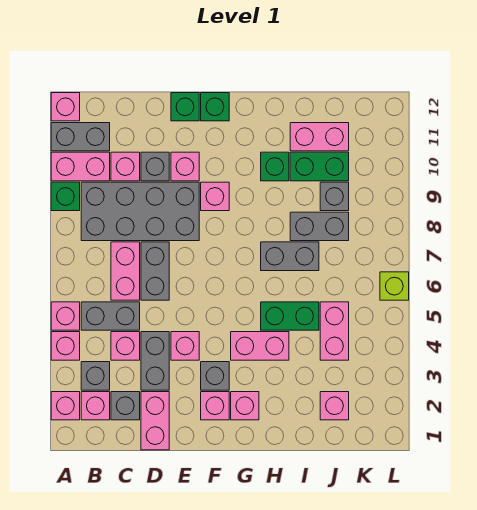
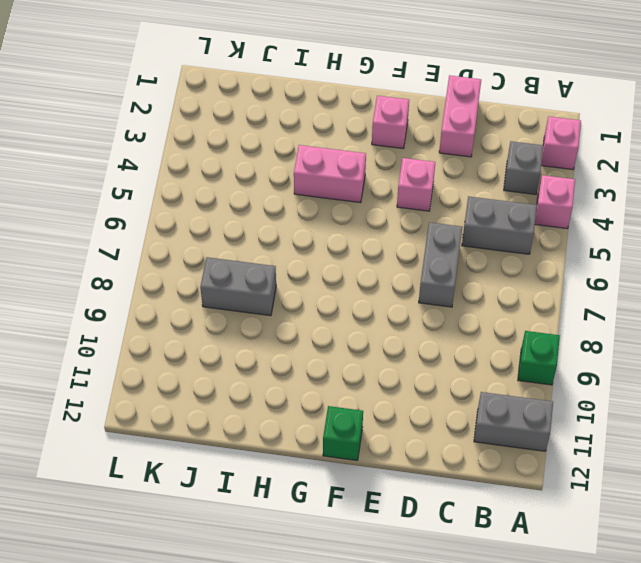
none -> pink brick A5 level 1
none -> pink brick A10:B10 level 1
none -> pink brick A12 level 1
none -> pink brick B2 level 1

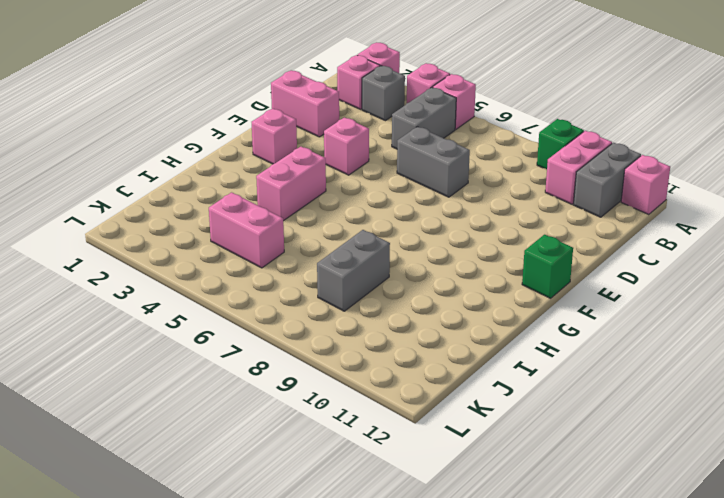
none -> grey brick B8:E9 level 1
none -> grey brick C2 level 1
none -> pink brick C4 level 1
none -> pink brick C6:C7 level 1

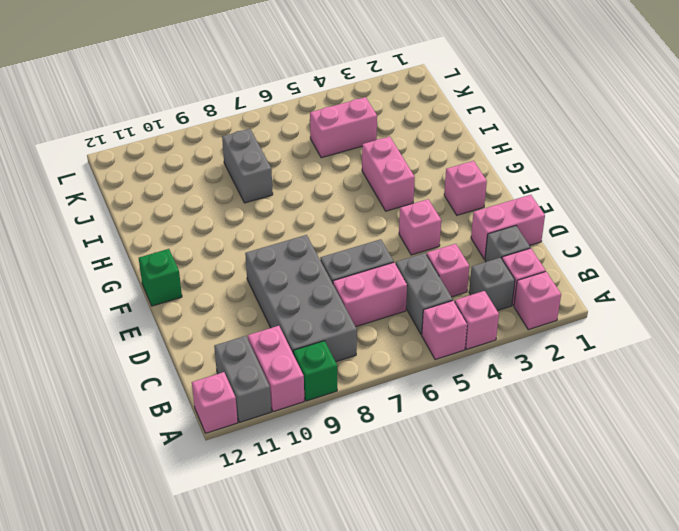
none -> pink brick C10 level 1
none -> grey brick D3:D4 level 1
none -> grey brick D10 level 1
none -> pink brick E10 level 1

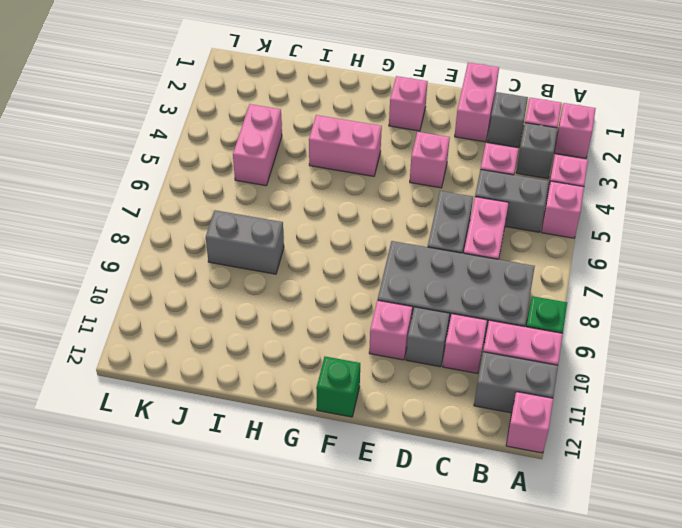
none -> grey brick D3:D4 level 1
none -> green brick E12 level 1
none -> grey brick F3 level 1
none -> pink brick F9 level 1

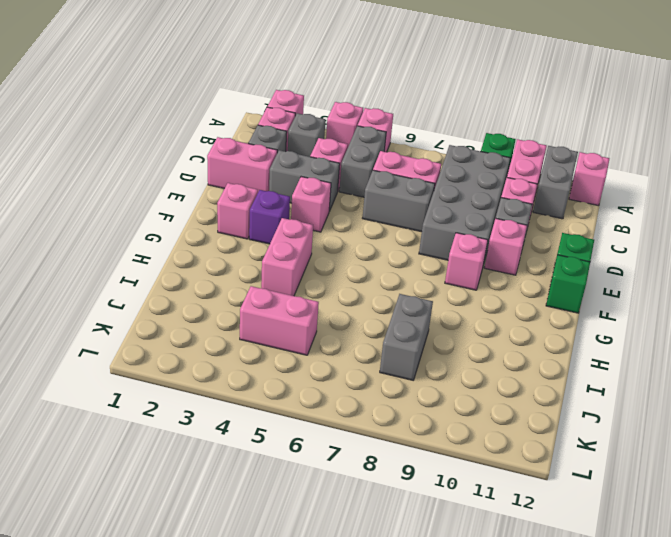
purple brick F3 level 1 -> grey brick F3 level 1
none -> pink brick G2 level 1
none -> green brick H5:I5 level 1
none -> grey brick H7:I7 level 1
none -> green brick H10 level 1

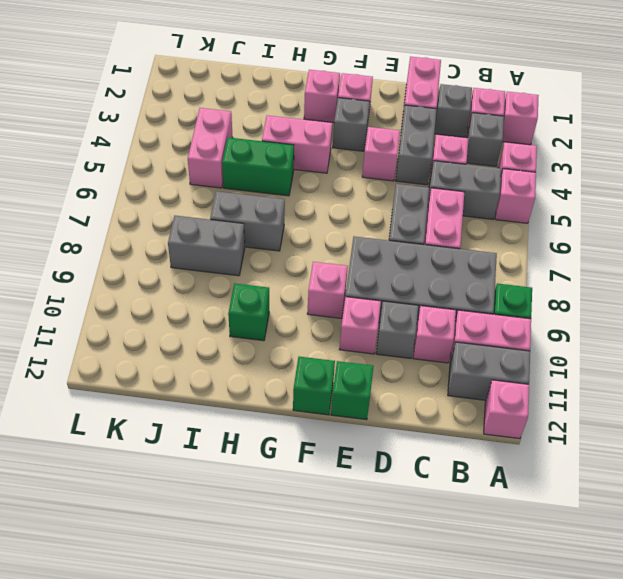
none -> green brick I10:J10 level 1
none -> pink brick I11:J11 level 1
none -> pink brick J2 level 1
none -> grey brick J9 level 1

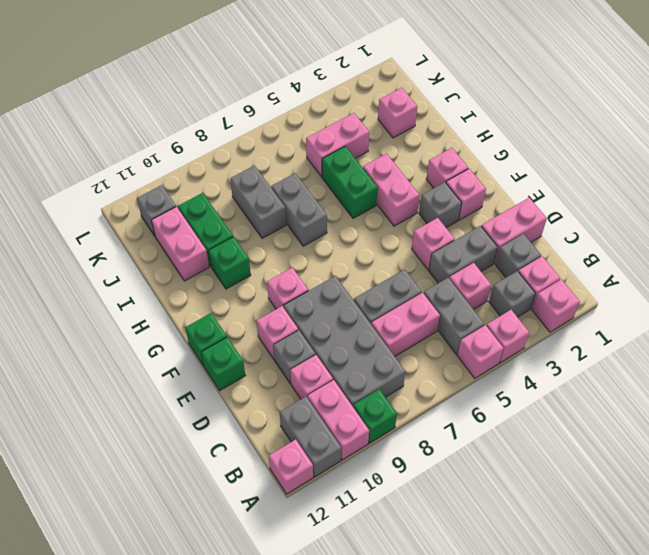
grey brick K11 level 1 -> grey brick J9 level 1
none -> lime brick L6 level 1

